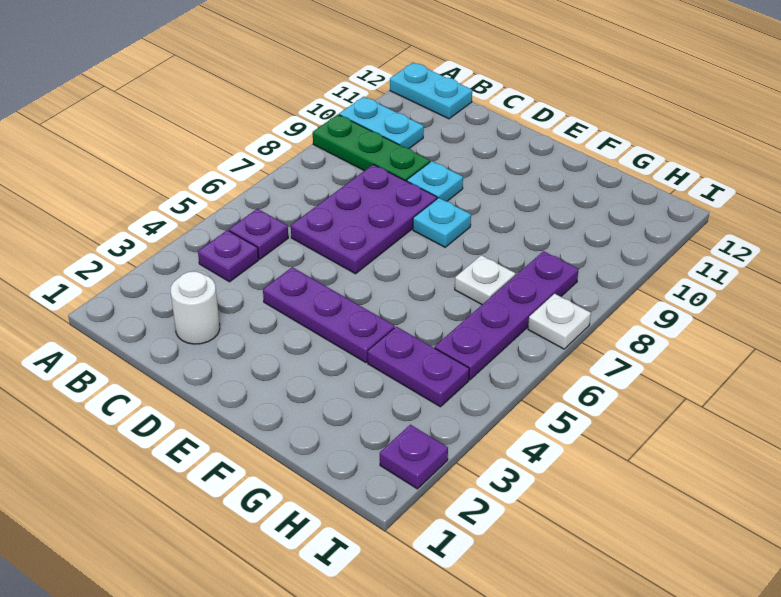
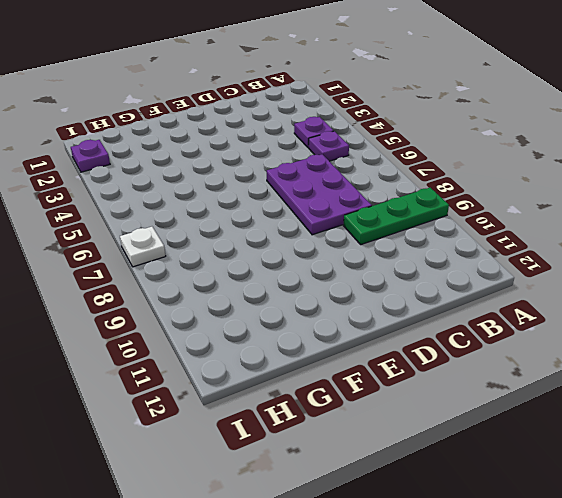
none -> cyan plate A10:B10 level 1
none -> cyan plate A12:B12 level 1
none -> white round brick C2 level 1

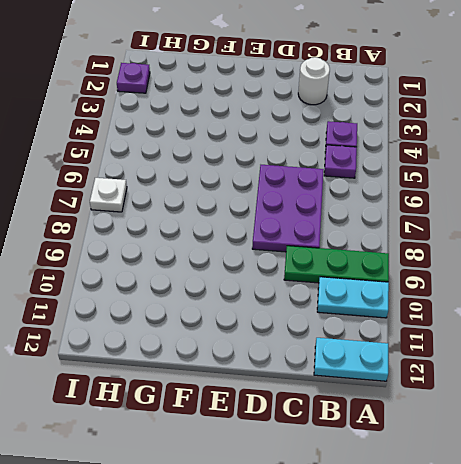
none -> purple plate D4:F4 level 1
none -> cyan plate D9 level 1
none -> cyan plate E8 level 1

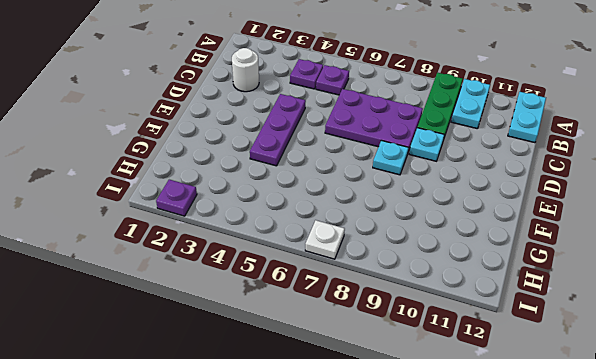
none -> purple plate G4:H4 level 1
none -> white plate G7 level 1
none -> purple plate H5:H8 level 1

